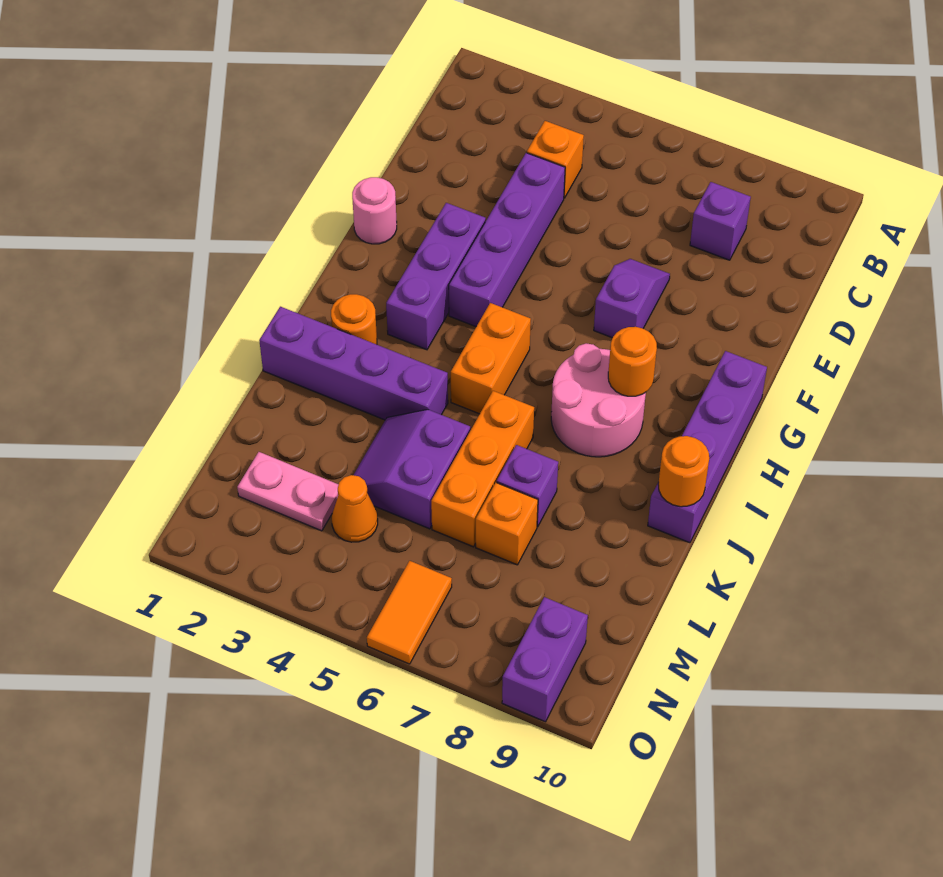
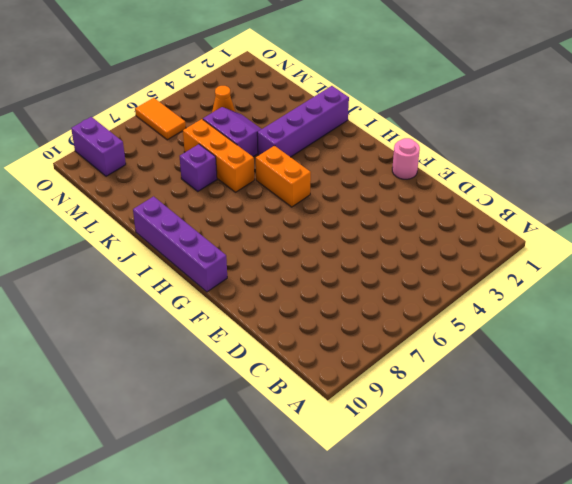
none -> orange brick C4 level 1
none -> purple brick C8 level 1
none -> purple brick D4:G4 level 1

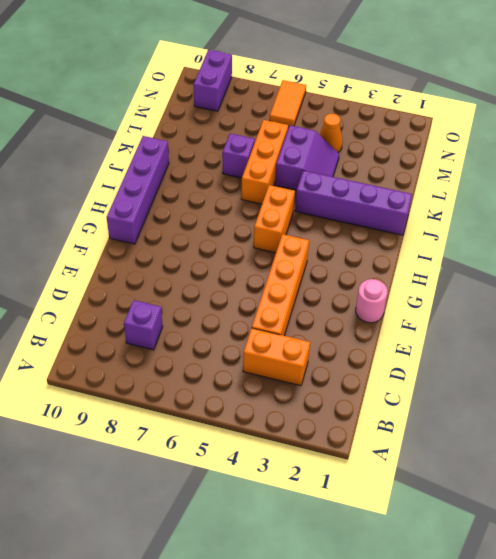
orange brick C3:C4 level 1 -> orange brick C4 level 1
orange brick D4:G4 level 1 -> purple brick D4:G4 level 1
none -> purple slope E7:F7 level 1 top F
none -> purple brick F3:H3 level 1
none -> pink round brick H7:I8 level 1

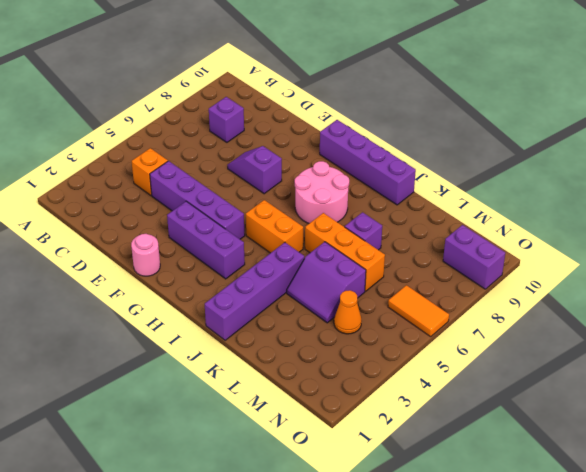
none -> orange round brick I2 level 1
none -> orange brick L7 level 1
none -> pink plate M2:M3 level 1

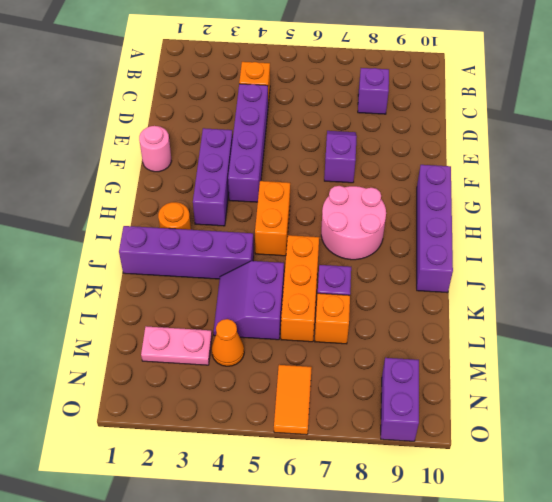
none -> orange round brick H8 level 2
none -> orange round brick J10 level 2

